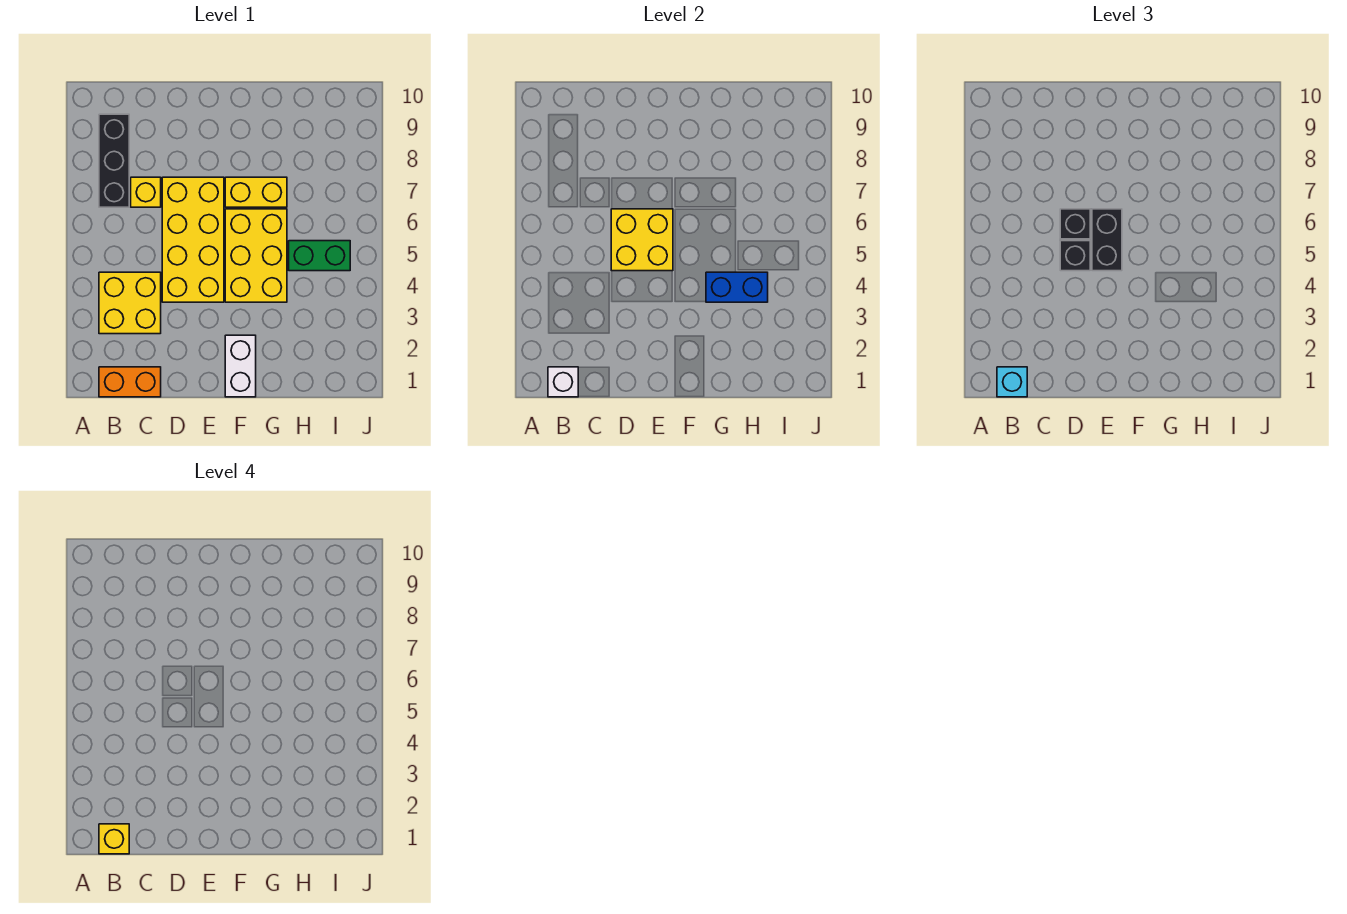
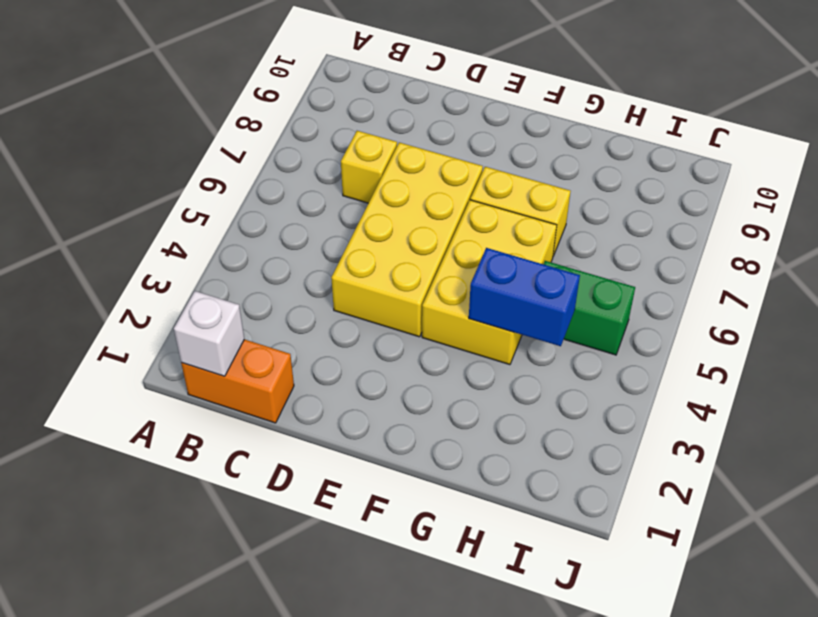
none -> yellow brick B3:C4 level 1
none -> black brick B7:B9 level 1
none -> white brick F1:F2 level 1

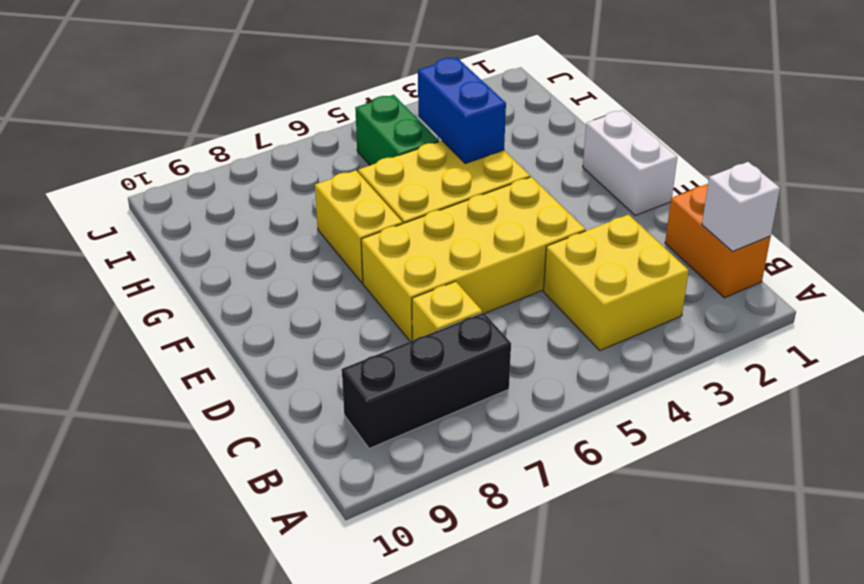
white brick E1:F1 level 1 -> white brick F1:F2 level 1
none -> yellow brick D5:E6 level 2
none -> cyan brick B1 level 3
none -> black brick D5 level 3

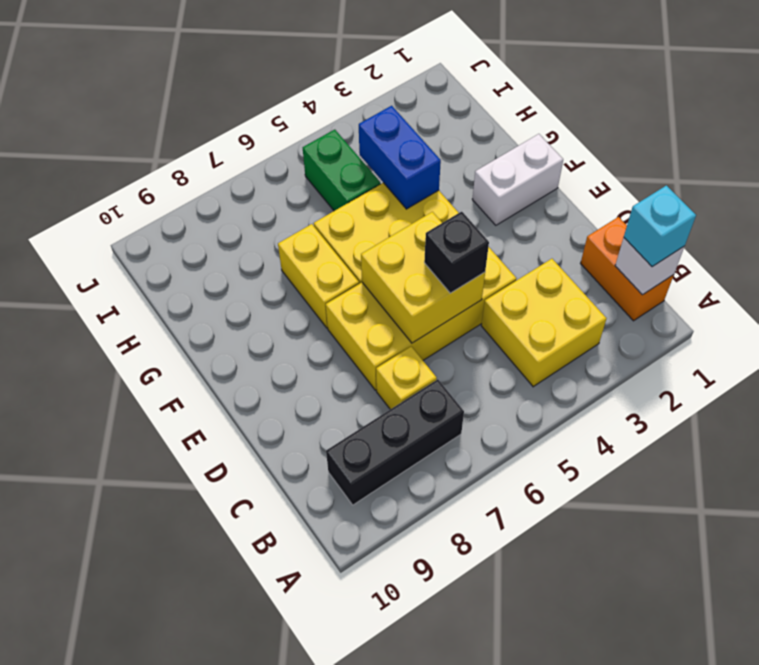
none -> black brick D6 level 3
none -> black brick E5:E6 level 3
none -> yellow brick B1 level 4

